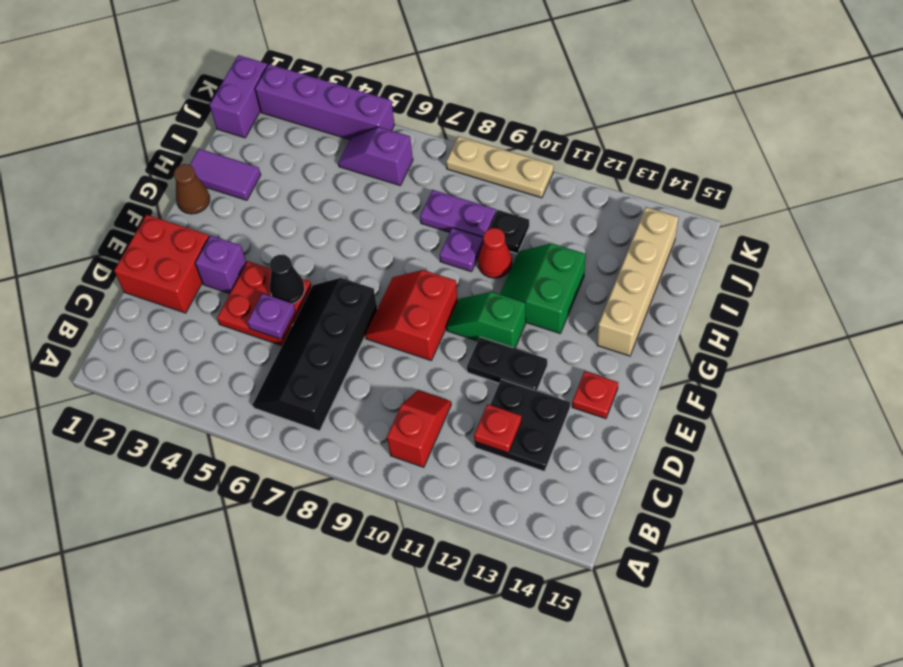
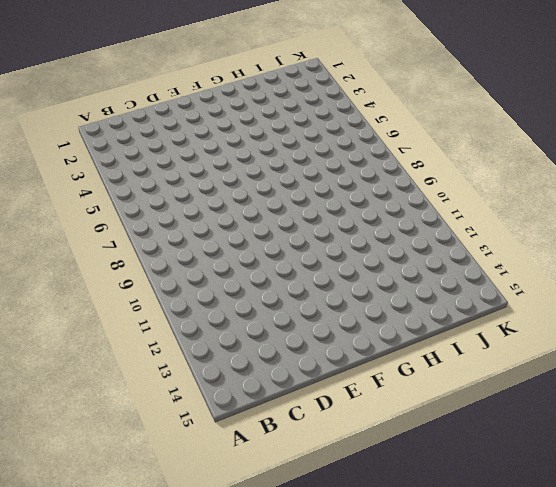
none -> black slope B6:E7 level 1 top 7
none -> red slope B10:C10 level 1 top B
none -> black plate C12:D13 level 1

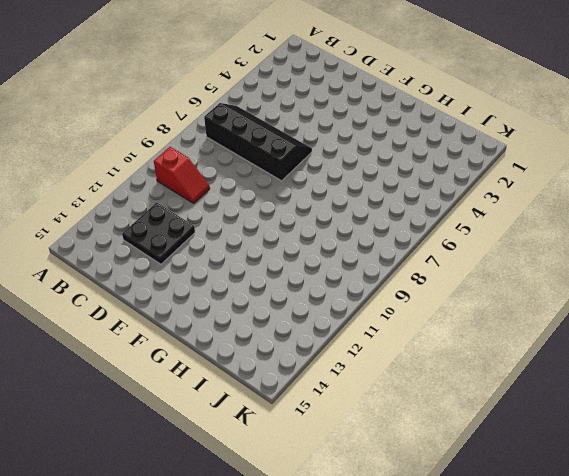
none -> red brick D1:E2 level 1
none -> red plate D4:E5 level 1
none -> purple brick E3 level 1

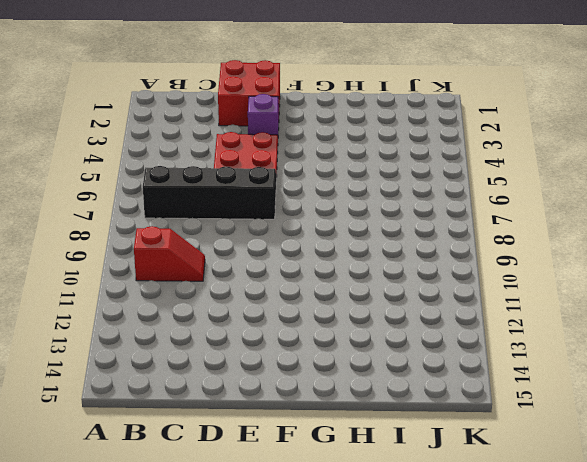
none -> black plate C12:D13 level 1
none -> red slope E8:F9 level 1 top 9
none -> black plate E11:E12 level 1

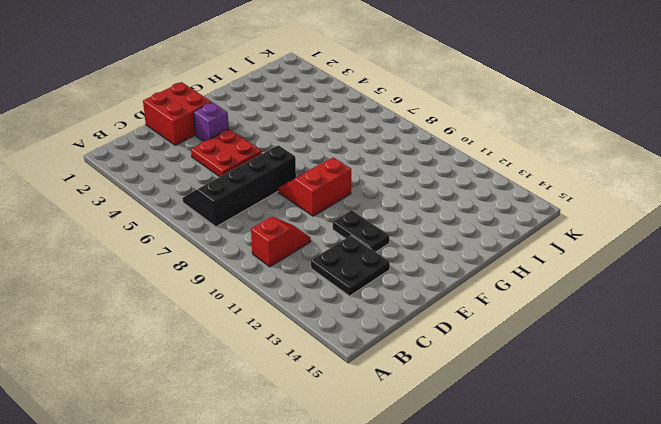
none -> red plate E14 level 1
none -> green slope F10:F11 level 1 top 11
none -> brown cone G1 level 1

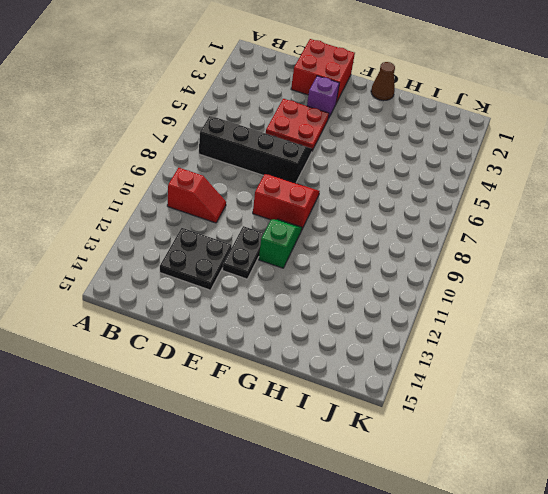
none -> red plate E14 level 1
none -> green slope G11:H12 level 1 top 12
none -> tan brick G14:J14 level 1

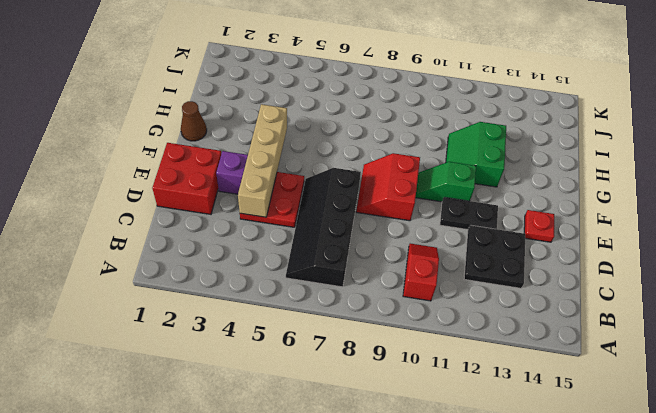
tan brick D4:G4 level 2 -> tan brick G14:J14 level 1
none -> purple tile H1:H2 level 1
none -> purple plate H9 level 1
none -> red cone H10 level 1

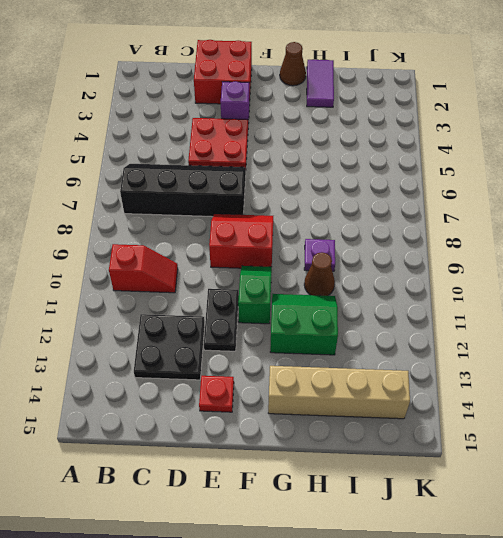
brown cone H10 level 1 -> red cone H10 level 1
none -> purple plate I8:I9 level 1
none -> black plate I10 level 1
none -> purple brick J1:K1 level 1

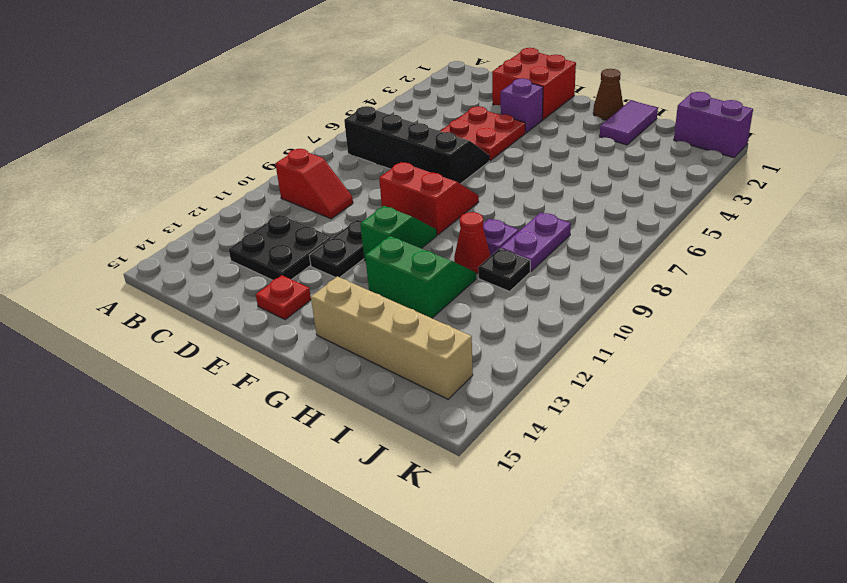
none -> purple slope J5:J6 level 1 top 6
none -> purple brick K2:K5 level 1
none -> tan plate K8:K10 level 1

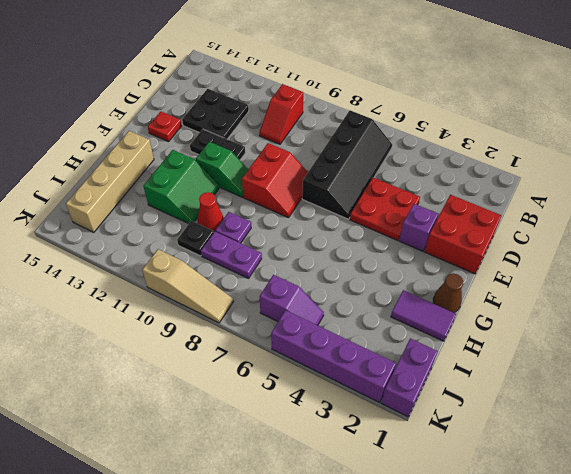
tan slope K8:K10 level 1 top 10 -> tan plate K8:K10 level 1
none -> red plate C12 level 2
none -> purple plate D5 level 2
none -> black cone E5 level 2

